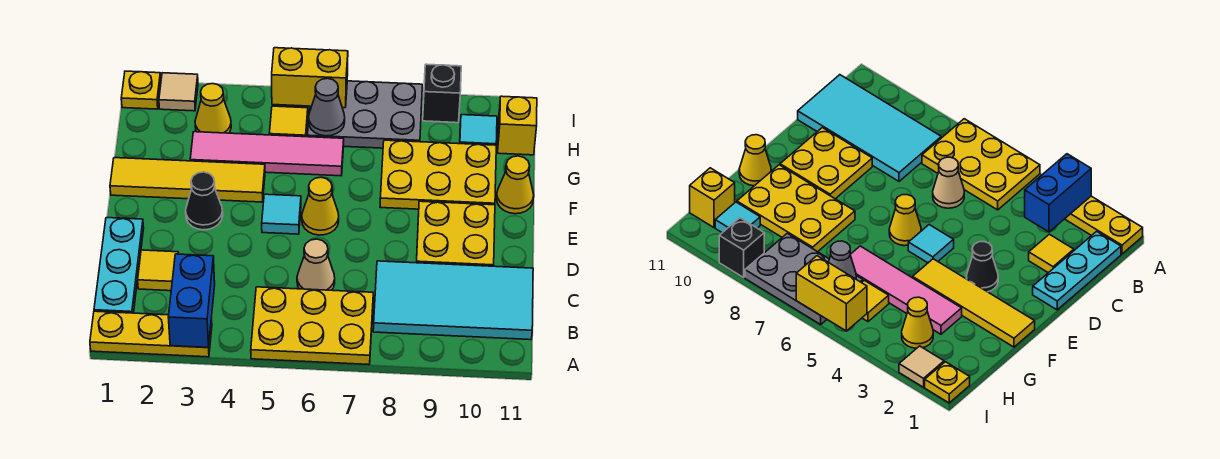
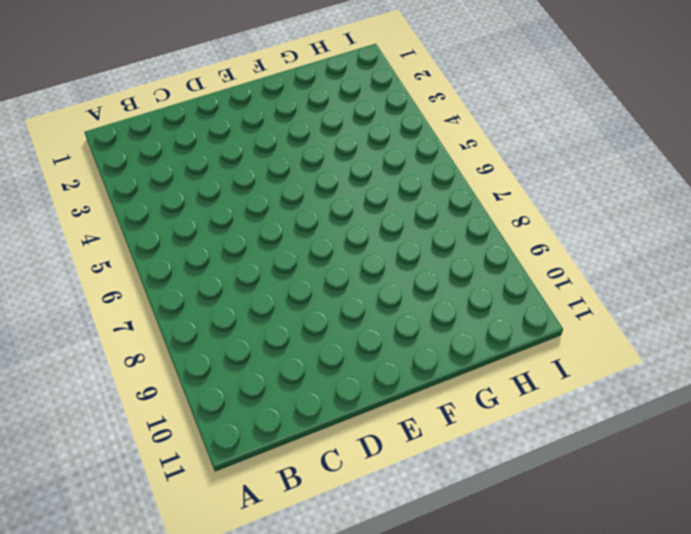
none -> yellow plate A1:A3 level 1
none -> yellow plate A5:B7 level 1
none -> cyan plate B1:D1 level 1

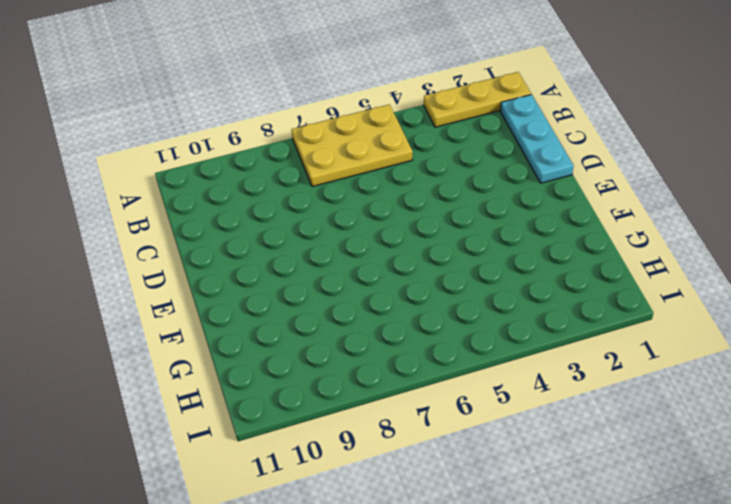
none -> cyan tile B8:C11 level 1
none -> yellow tile C2 level 1
none -> tan cone C6 level 1

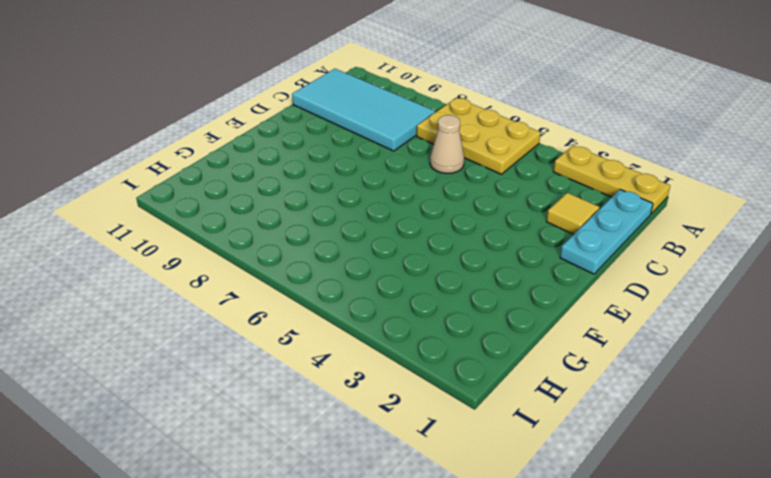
none -> yellow plate D9:E10 level 1
none -> black cone E3 level 1
none -> cyan tile E5 level 1

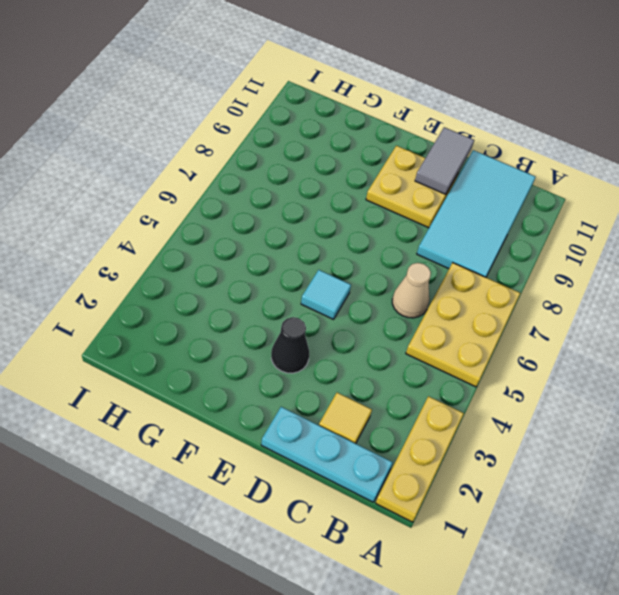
grey tile D10:D11 level 2 -> none
none -> yellow cone E6 level 1
none -> yellow tile F1:F4 level 1
none -> yellow plate F8:G10 level 1

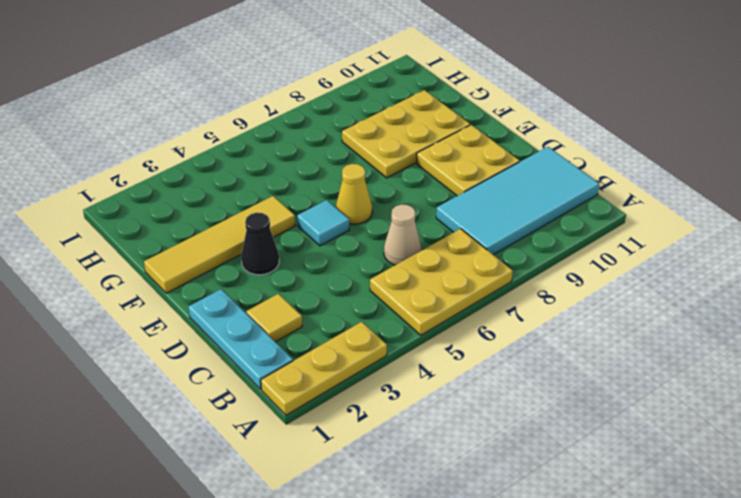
none -> yellow cone F11 level 1
none -> pink tile G3:G6 level 1
none -> yellow cone H3 level 1

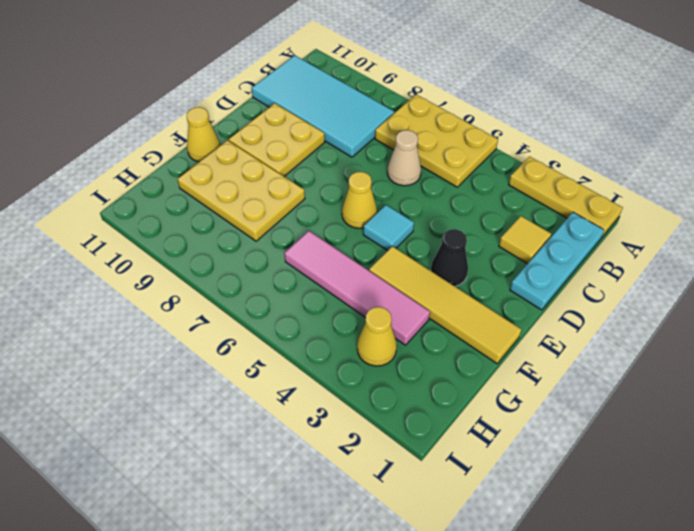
none -> yellow tile H5 level 1
none -> grey plate H6:I8 level 1
none -> cyan tile H10 level 1

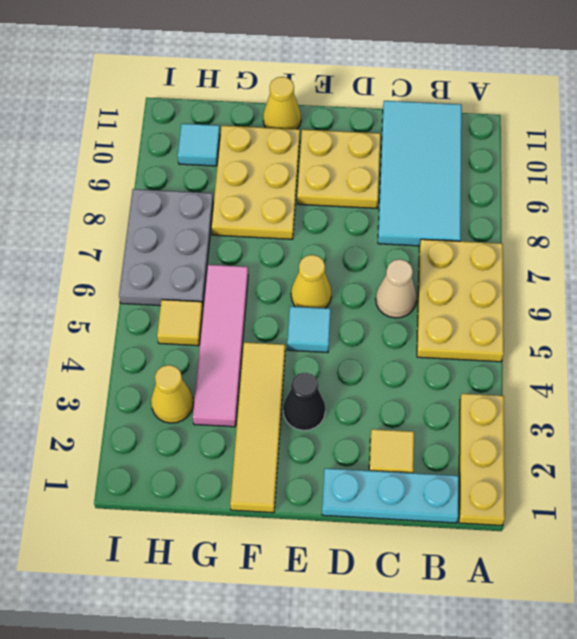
none -> yellow brick H11 level 1
none -> yellow plate I1 level 1
none -> tan tile I2 level 1

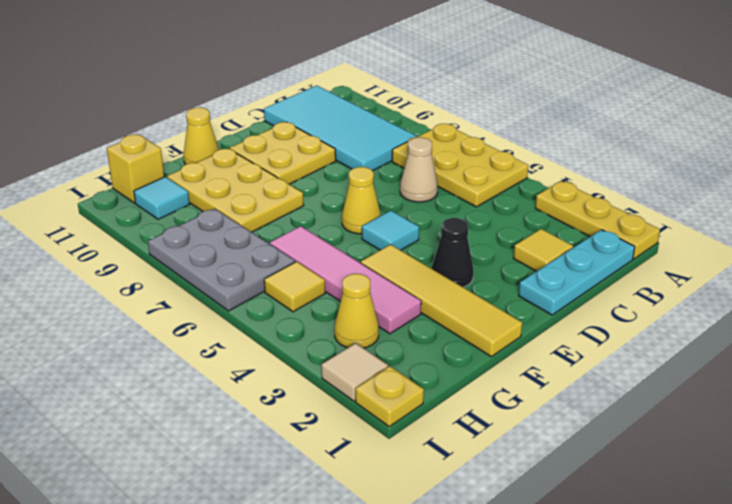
none -> black brick I9 level 1
none -> blue brick A3:B3 level 2
none -> grey cone H6 level 2

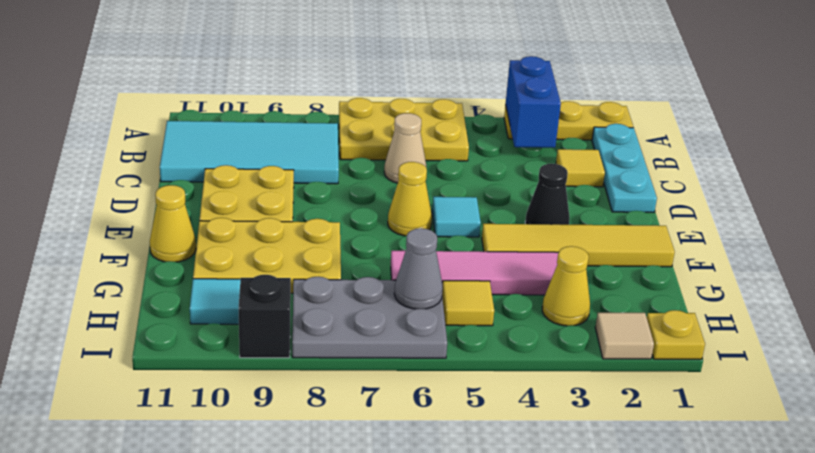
none -> yellow brick H11 level 1
none -> yellow brick I5:I6 level 2

